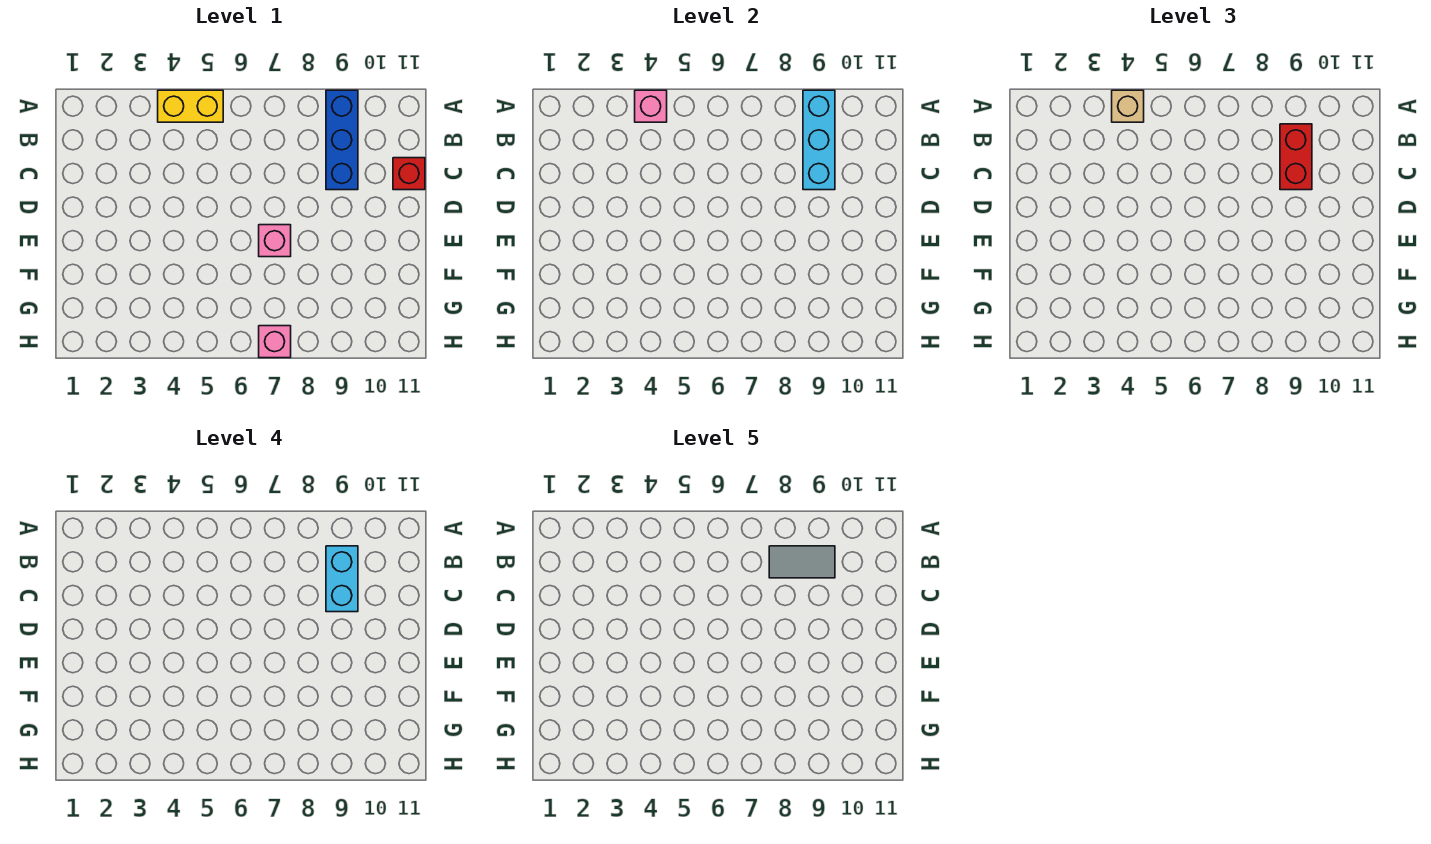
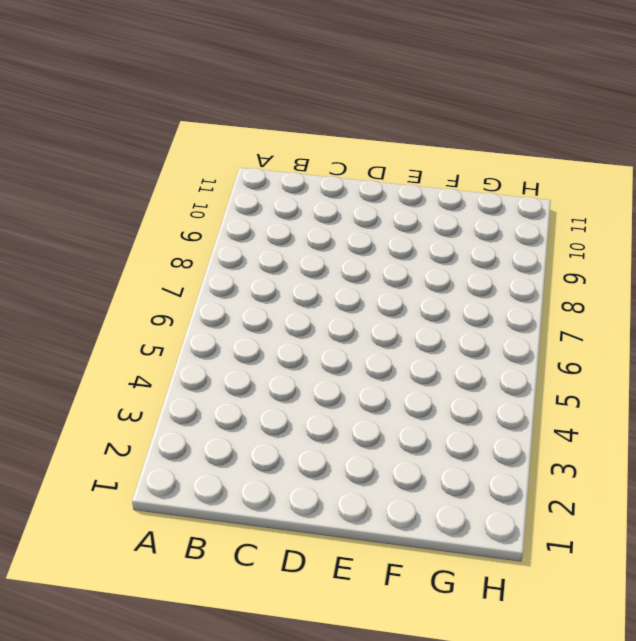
none -> yellow brick A4:A5 level 1
none -> blue brick A9:C9 level 1

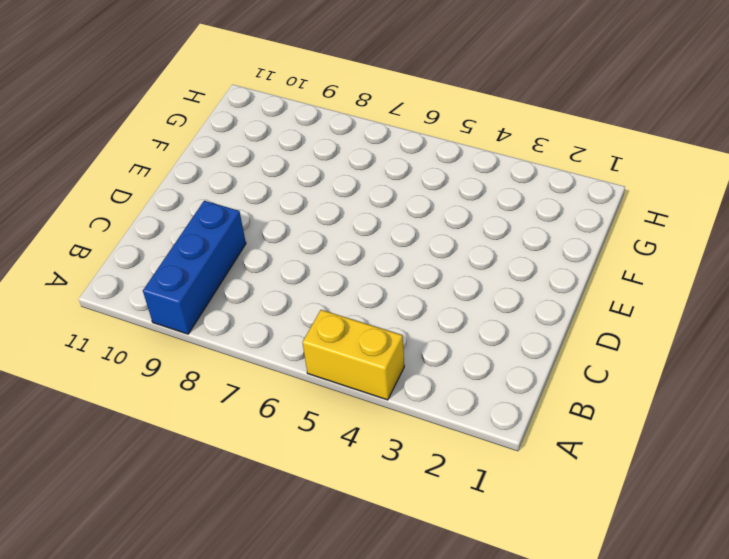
none -> red brick C11 level 1
none -> pink brick E7 level 1

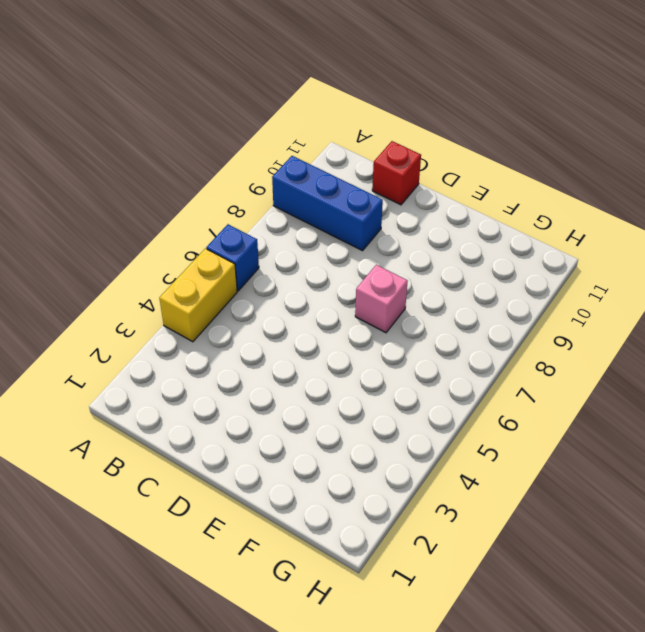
blue brick A6 level 1 -> none
none -> pink brick H7 level 1
none -> pink brick A4 level 2

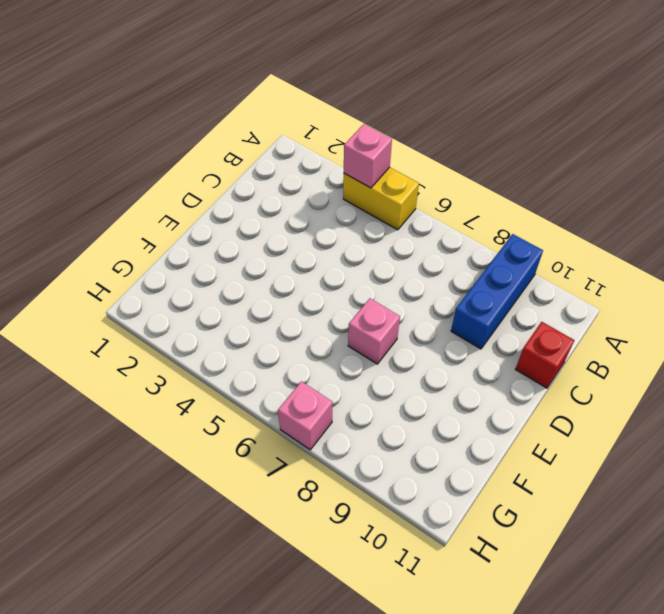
none -> cyan brick A9:C9 level 2
none -> tan brick A4 level 3

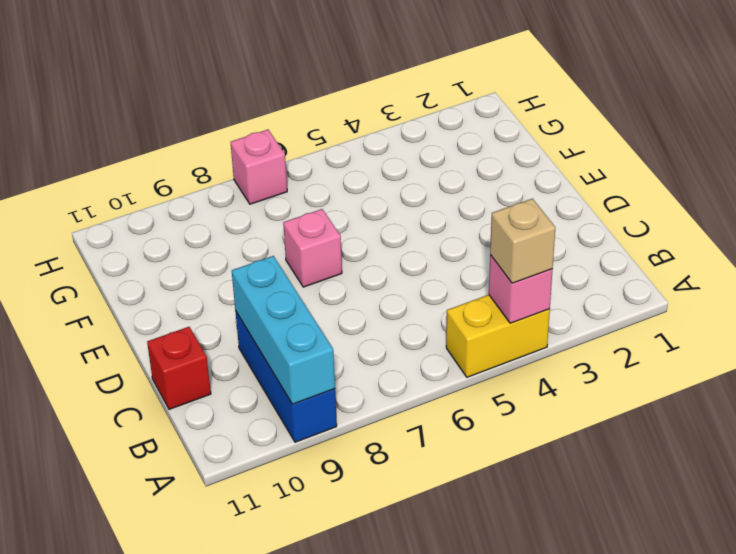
none -> red brick B9:C9 level 3
none -> cyan brick B9:C9 level 4

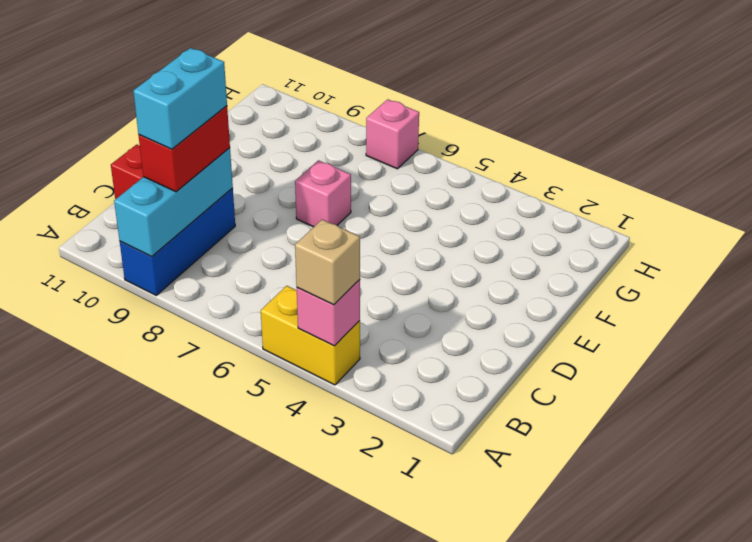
none -> grey tile B8:B9 level 5

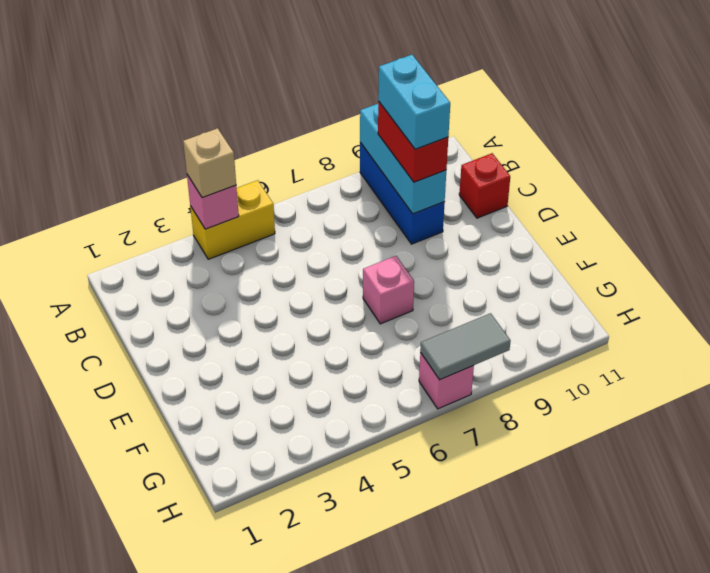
grey tile H7:H8 level 2 -> grey tile B8:B9 level 5

